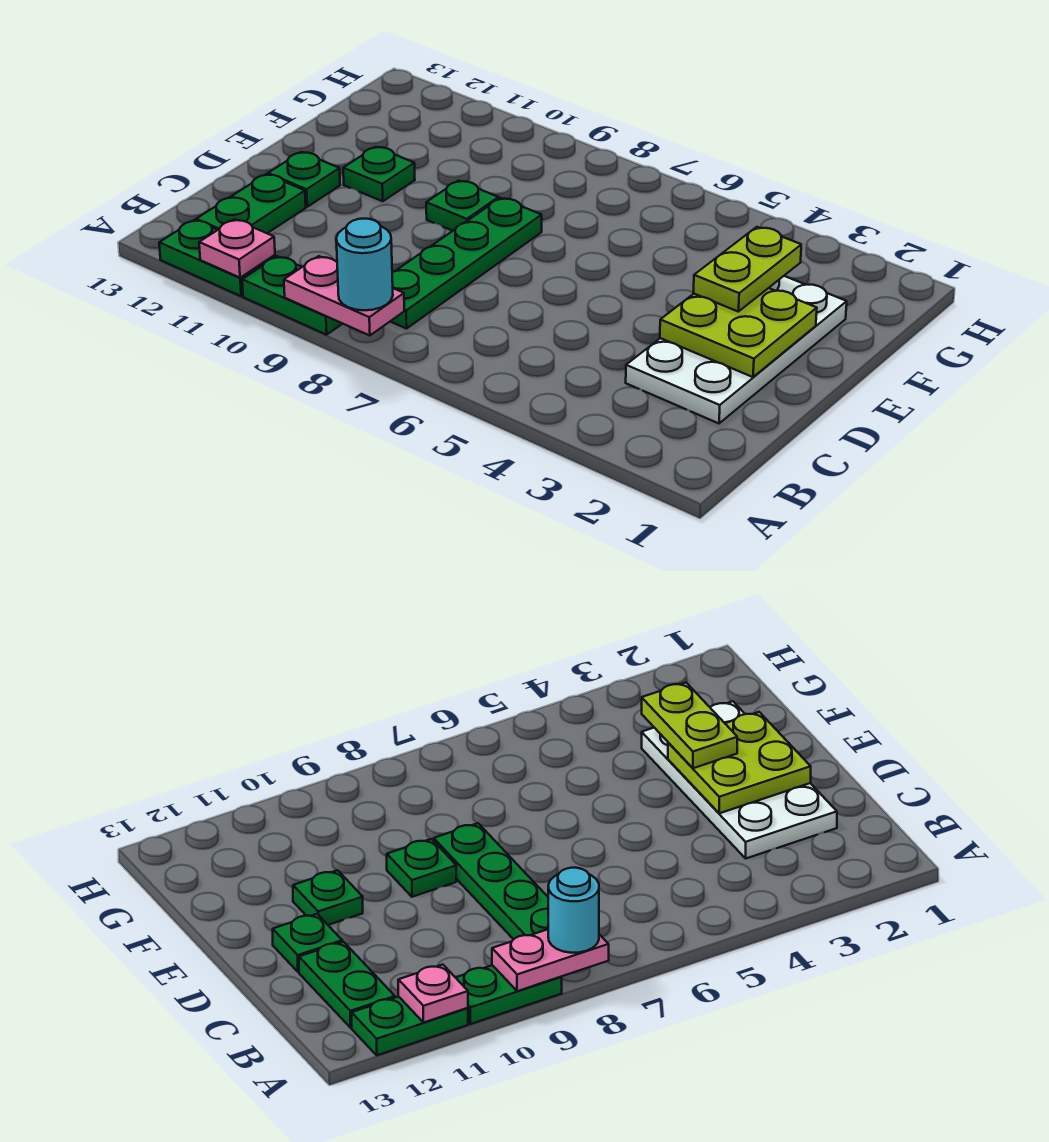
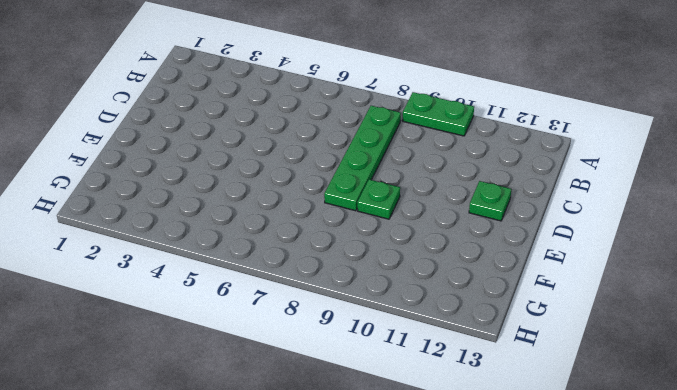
none -> green plate A11:A12 level 1
none -> green plate B12:C12 level 1
none -> white plate C2:F3 level 1

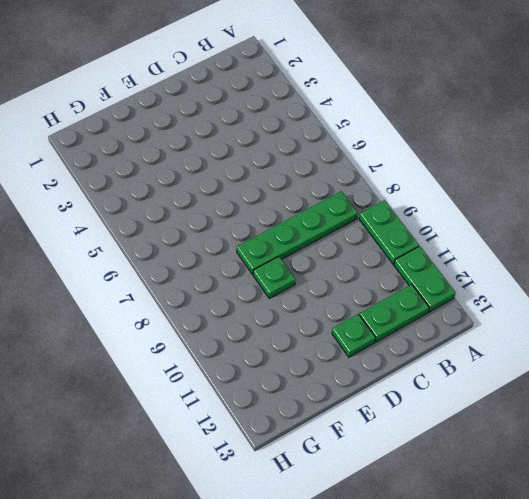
none -> white plate C2:F3 level 1
none -> green plate E11 level 1
none -> pink plate A8:A9 level 2

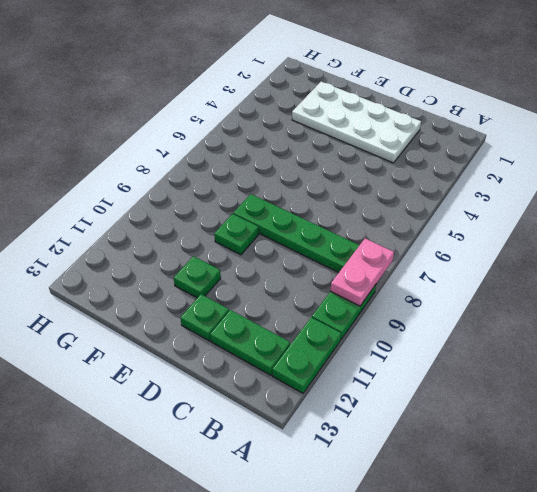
none -> pink plate A11 level 2
none -> lime plate D2:E3 level 2
none -> cyan round brick A8 level 3

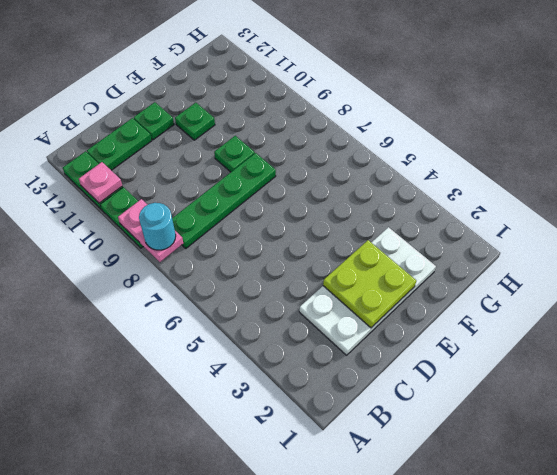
none -> lime plate E3:F3 level 3

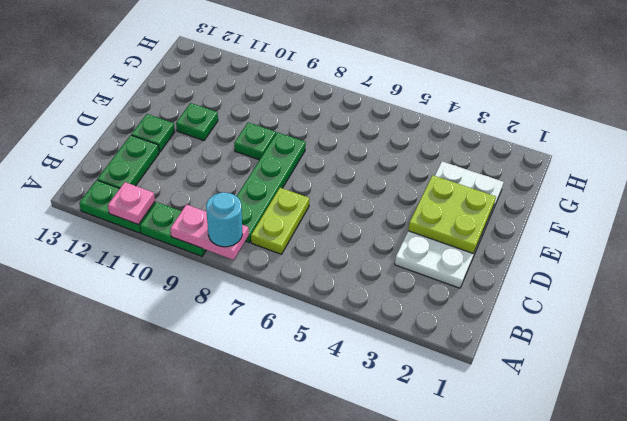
lime plate B7:C7 level 1 -> lime plate E3:F3 level 3

